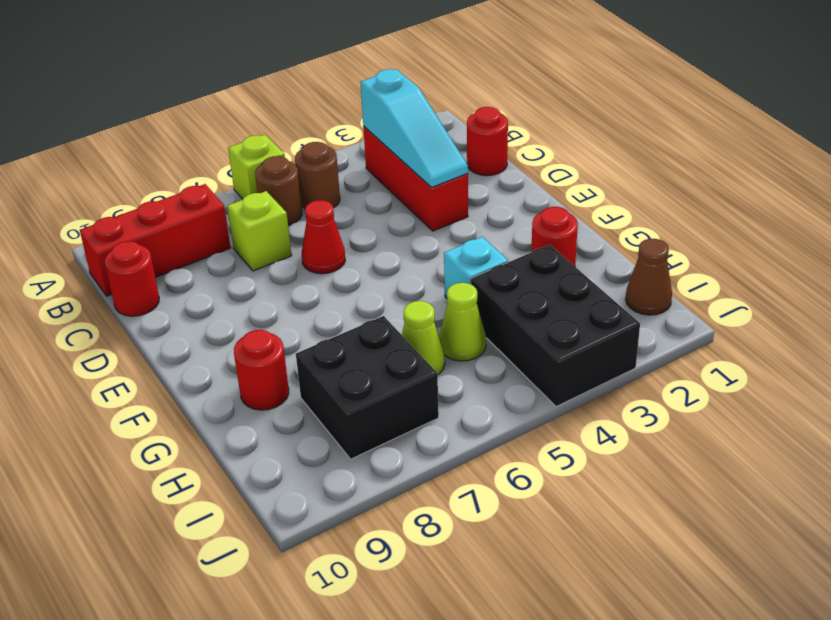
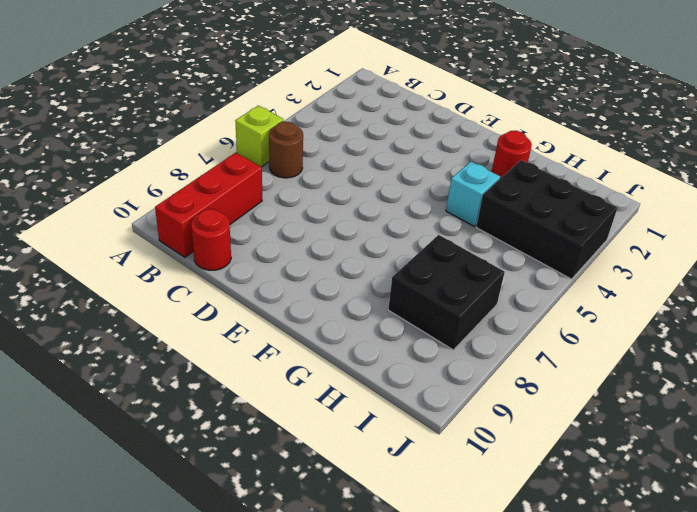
none -> red brick B3:D3 level 1
none -> brown round brick B5 level 1
none -> red round brick C1 level 1

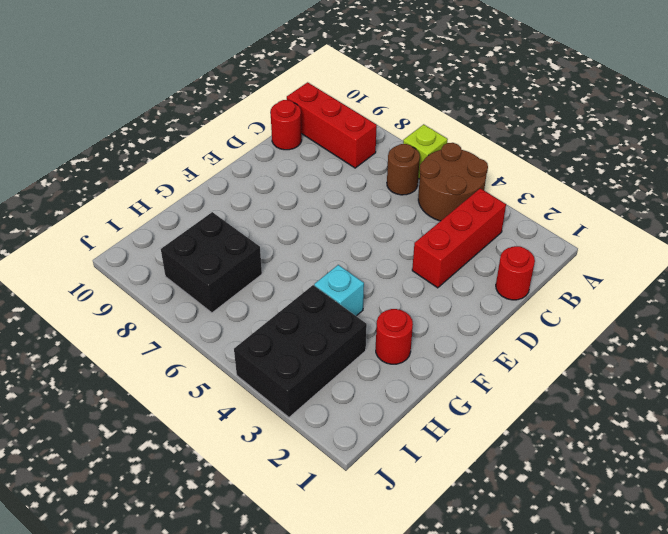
brown round brick A4:B5 level 1 -> brown round brick B5 level 1
none -> lime brick C7 level 1
none -> red cone D6 level 1
none -> red round brick G9 level 1

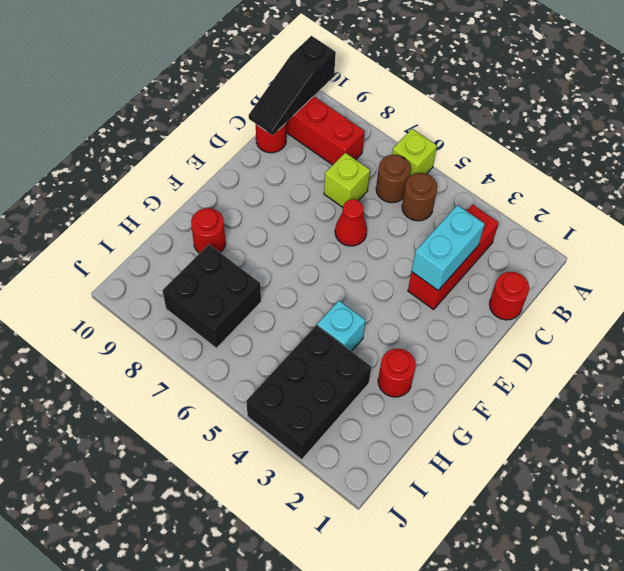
black slope A10:C10 level 2 top A -> none
cyan brick C3:D3 level 2 -> cyan slope B3:D3 level 2 top B
none -> lime cone H5 level 1
none -> lime cone H6 level 1
none -> brown cone I1 level 1

